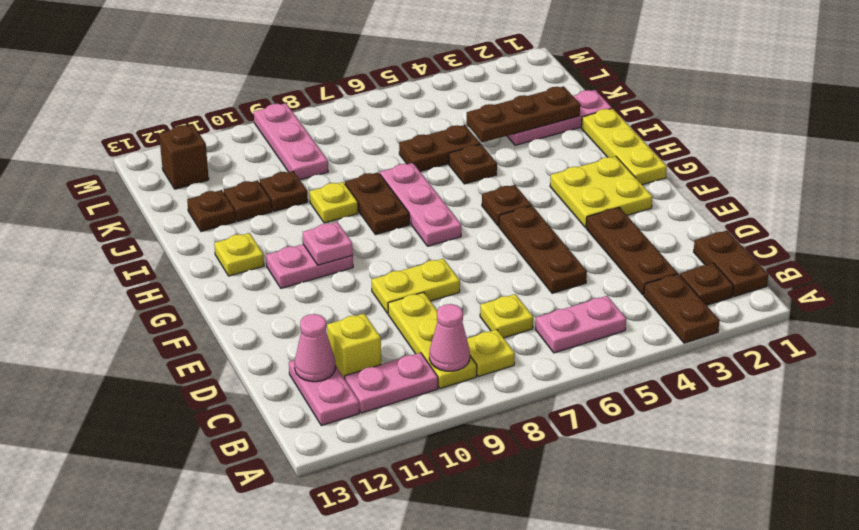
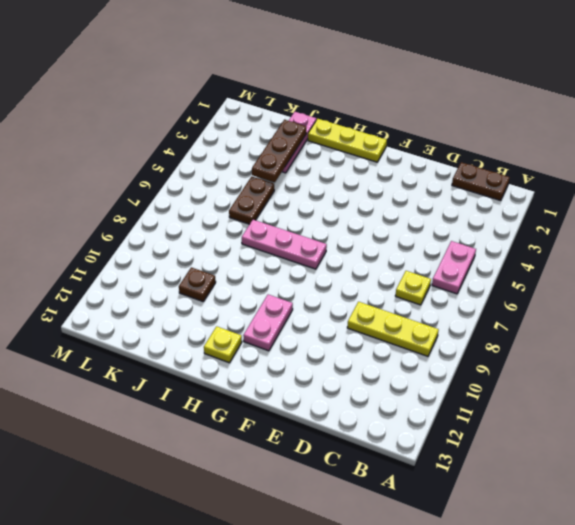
none -> brown plate A3:B3 level 1
none -> brown plate B2 level 1
none -> yellow plate B8 level 1
none -> pink plate B10:B11 level 1

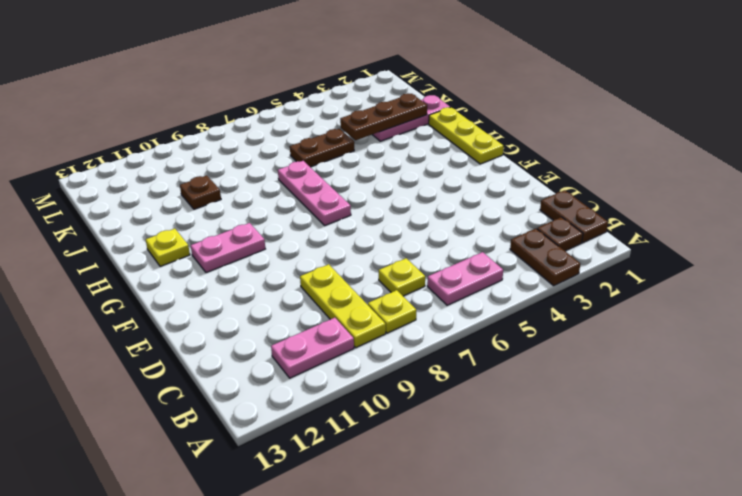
none -> pink plate B12:C12 level 1
none -> brown plate C3:E3 level 1
none -> yellow brick C11 level 1
none -> brown plate D5:F5 level 1

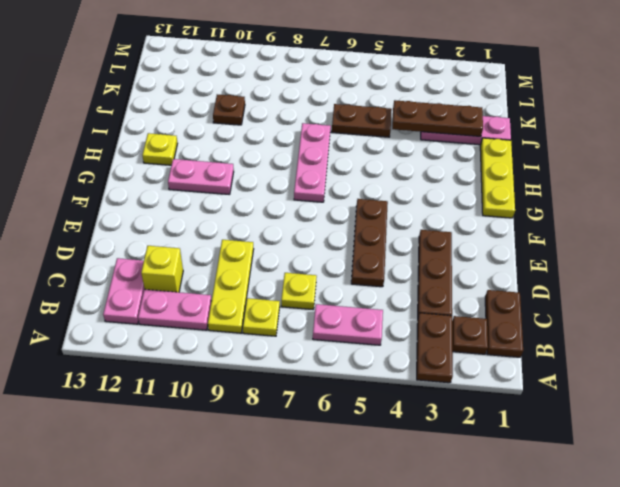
none -> yellow plate E8:E9 level 1
none -> yellow plate F2:G3 level 1
none -> brown plate G5 level 1
none -> brown plate H8:I8 level 1

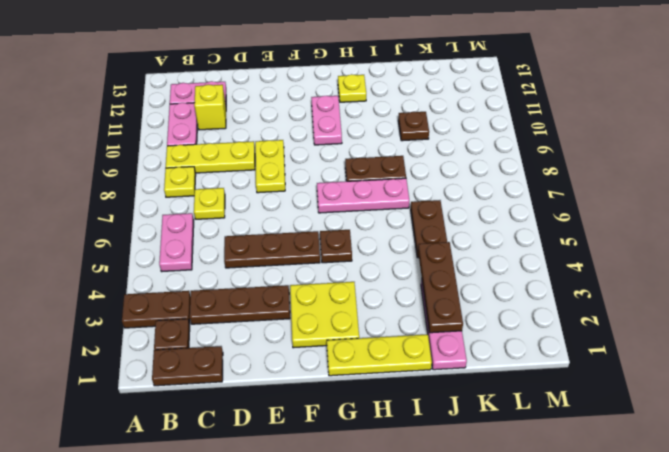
none -> brown plate I5 level 1
none -> yellow plate I9 level 1
none -> brown plate J11 level 1
none -> brown plate J12 level 1

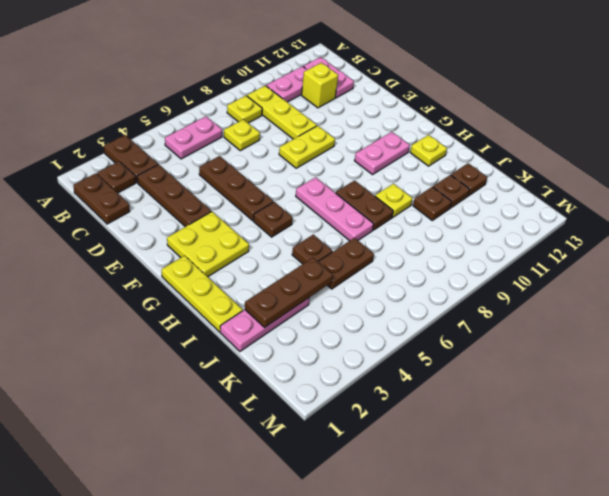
none -> pink plate K9:M9 level 1
none -> brown brick L12 level 1
none -> pink cone B9 level 2
none -> pink cone C12 level 2

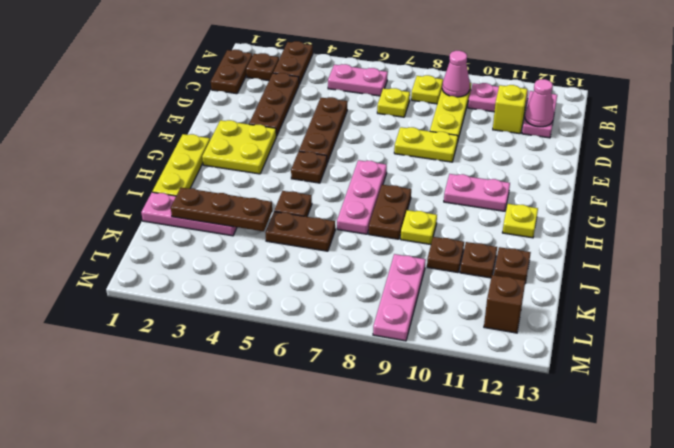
none -> pink plate G10 level 2

